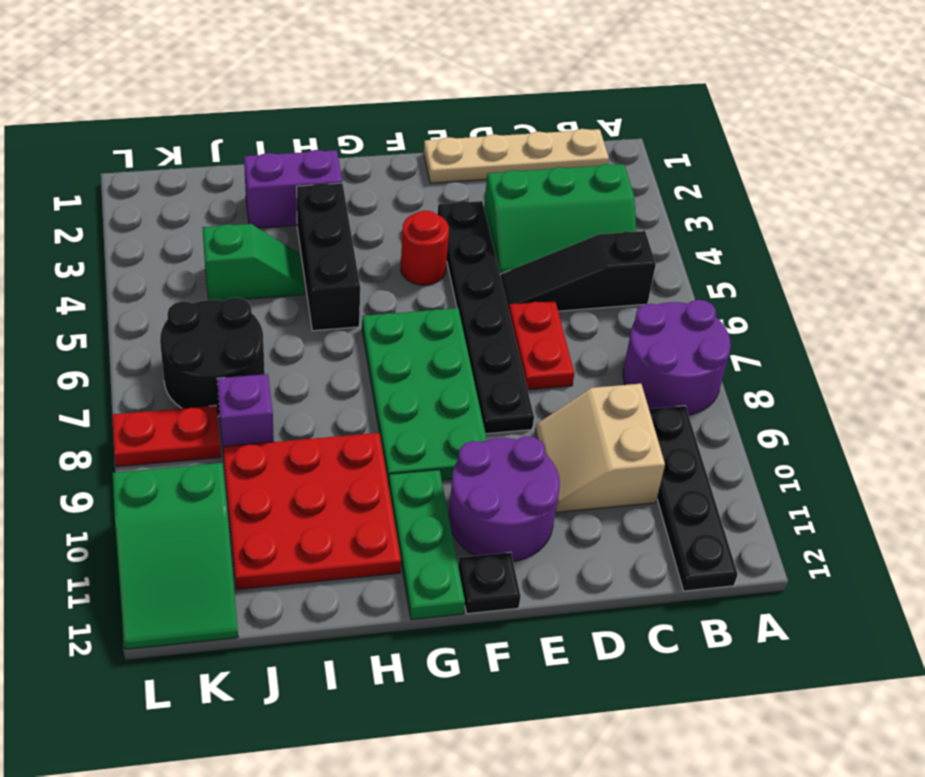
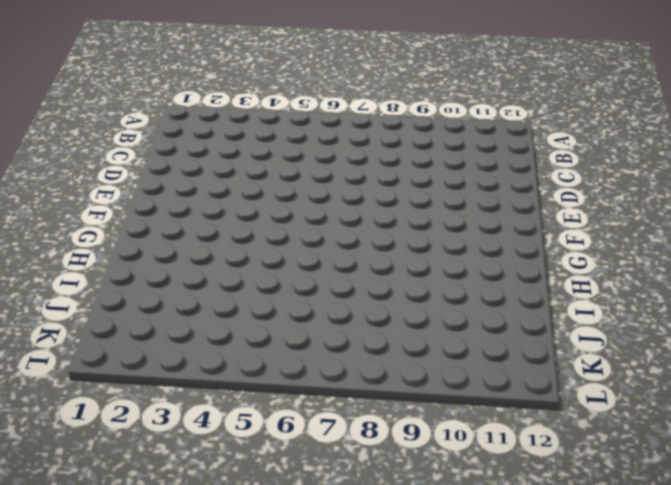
none -> purple round brick A7:B8 level 1
none -> tan plate B1:E1 level 1
none -> green slope B3:D4 level 1 top 3

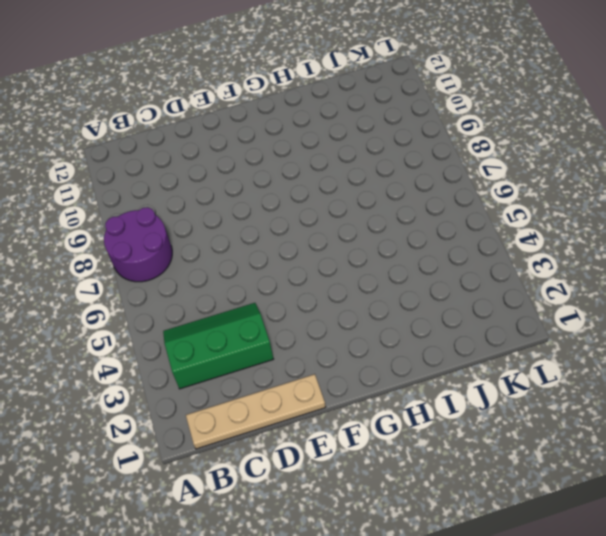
none -> black slope B5:D5 level 1 top B
none -> black plate B9:B12 level 1
none -> tan slope C9:D10 level 1 top C

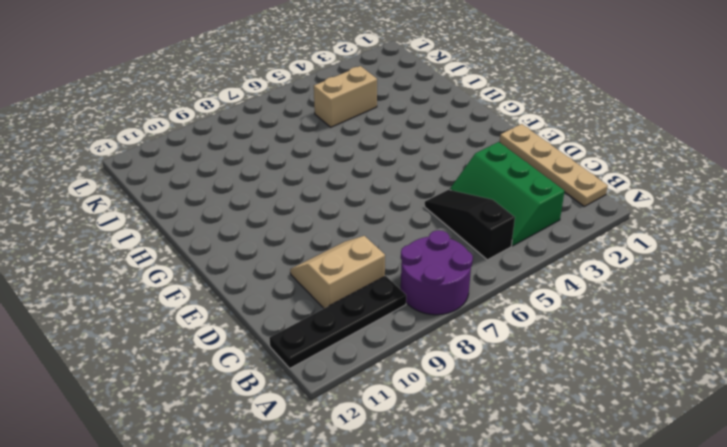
tan brick J4:J5 level 1 -> green slope I4:J4 level 1 top J
none -> red plate D6:D7 level 1
none -> black plate E3:E8 level 1
none -> purple round brick E10:F11 level 1

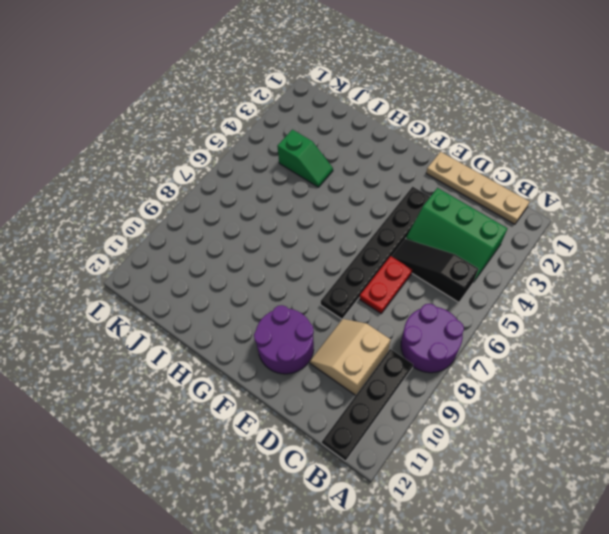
none -> red round brick F4 level 1
none -> green plate F6:G9 level 1
none -> black plate F12 level 1

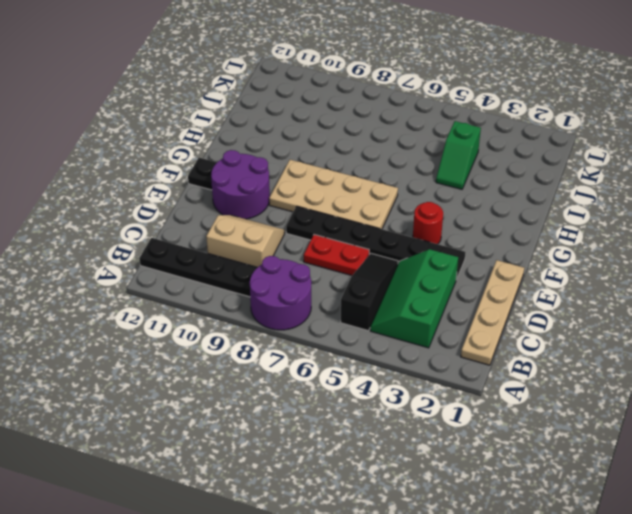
tan plate F6:G9 level 1 -> green plate F6:G9 level 1
none -> green plate G10:G12 level 1
none -> purple brick H2:I2 level 1
none -> black brick H3:H5 level 1

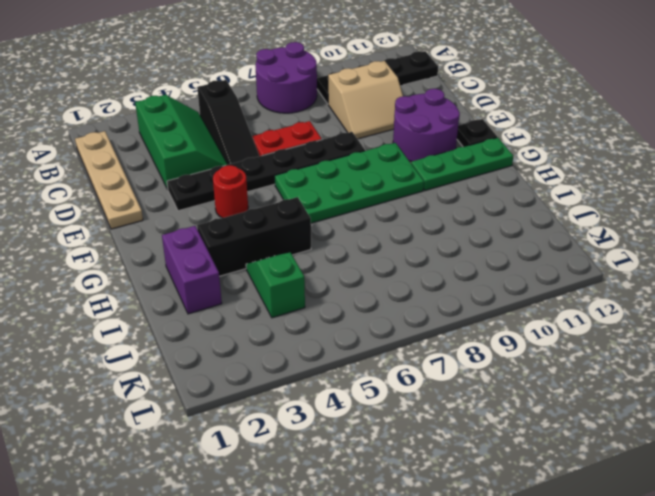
none -> red plate H9:J11 level 1
none -> black round brick J6:K7 level 1
none -> purple brick J8 level 1

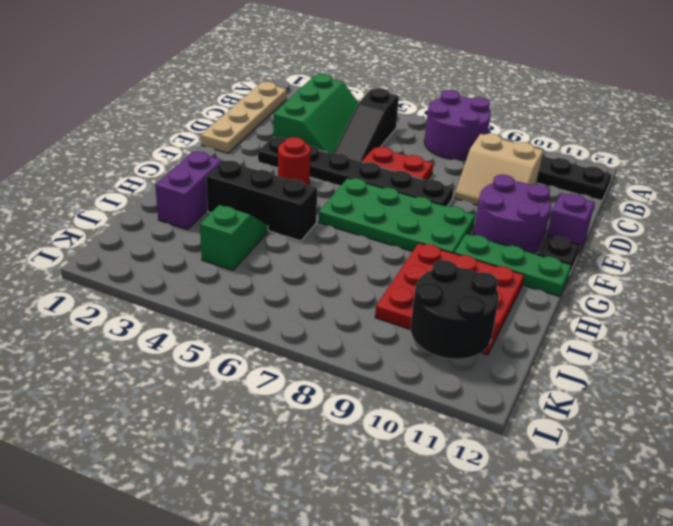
purple brick E12 level 1 -> purple brick J8 level 1
black round brick J10:K11 level 2 -> black round brick J6:K7 level 1
none -> red plate K8:L8 level 1
none -> green slope K10:L12 level 1 top 10

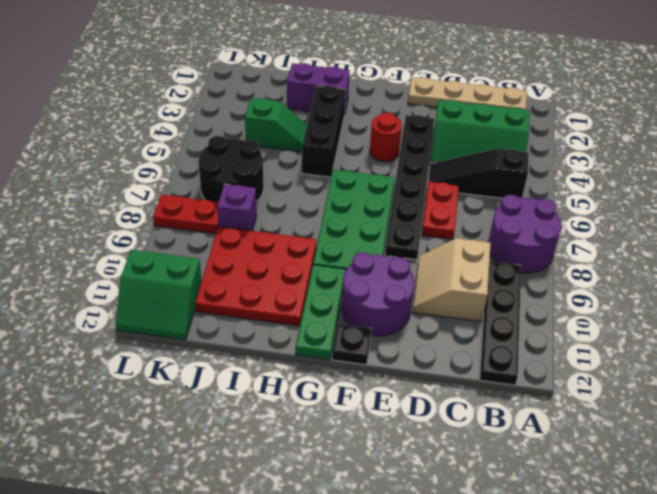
green slope K11:L12 level 1 top 11 -> green slope K10:L12 level 1 top 10

